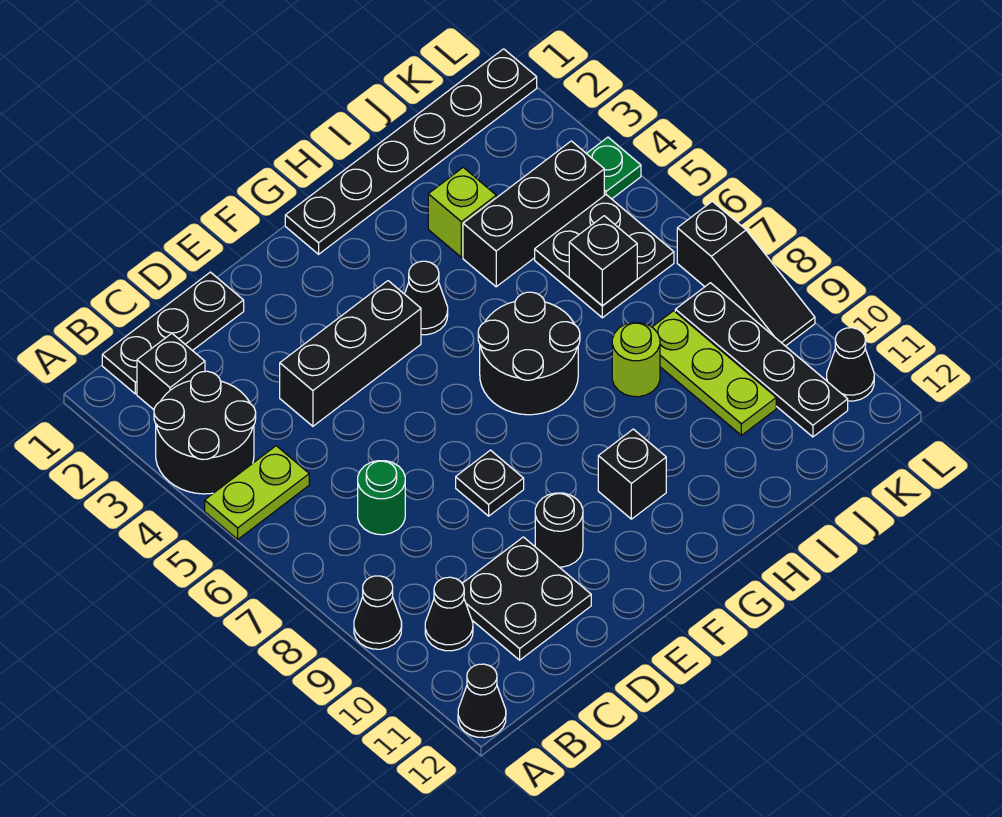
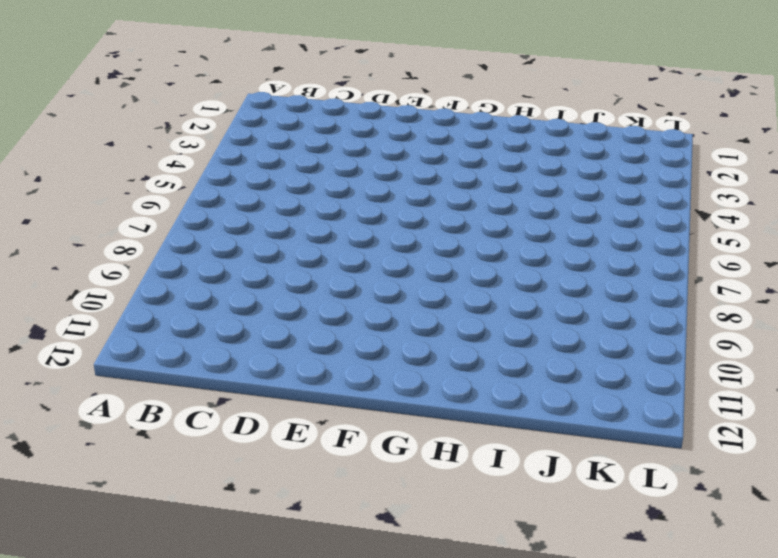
none -> black round brick A3:B4 level 1
none -> lime plate A5:B5 level 1
none -> black cone A9 level 1

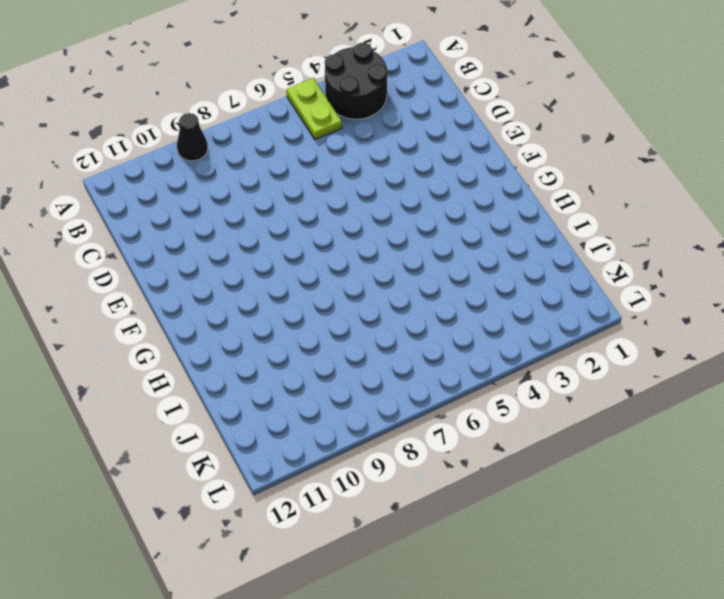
none -> black cone A12 level 1
none -> black plate B1:D1 level 1
none -> black brick B2 level 1

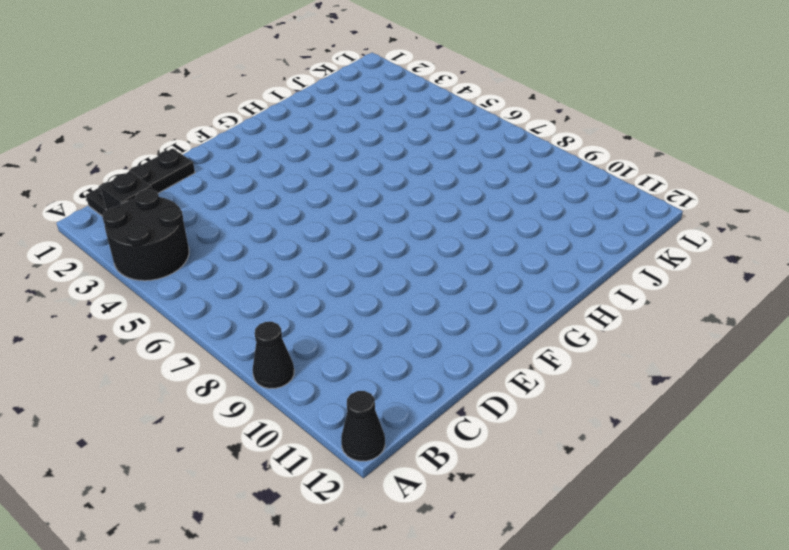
none -> lime plate A5:B5 level 1
none -> black cone B10 level 1
none -> green round brick C7 level 1

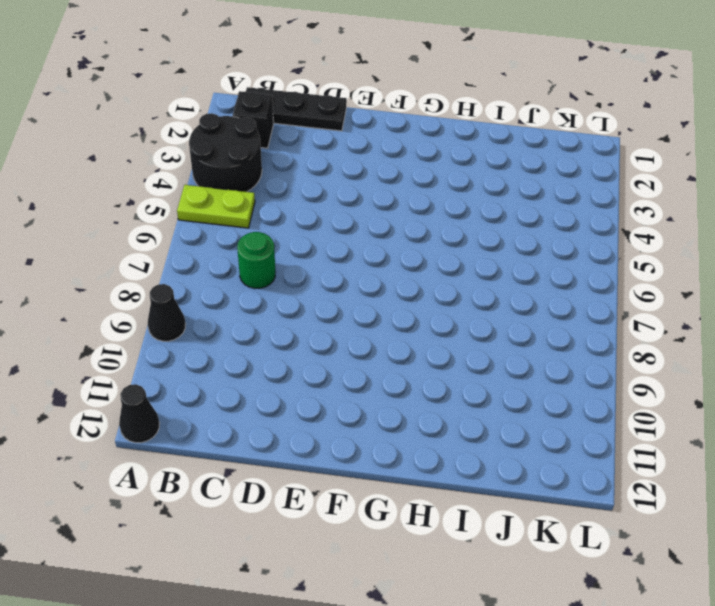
none -> black cone B10 level 1
none -> black plate C10:D11 level 1
none -> black brick D4:F4 level 1

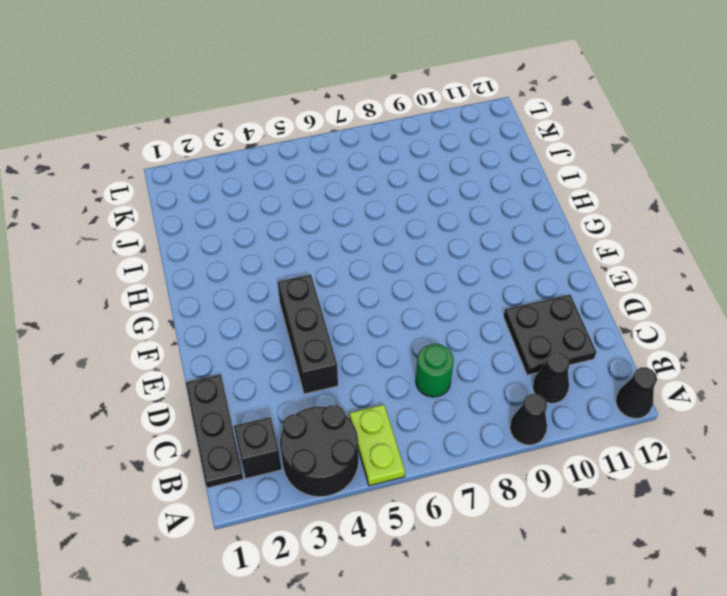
none -> black plate E8 level 1
none -> black round brick E10 level 1
none -> black plate G1:L1 level 1

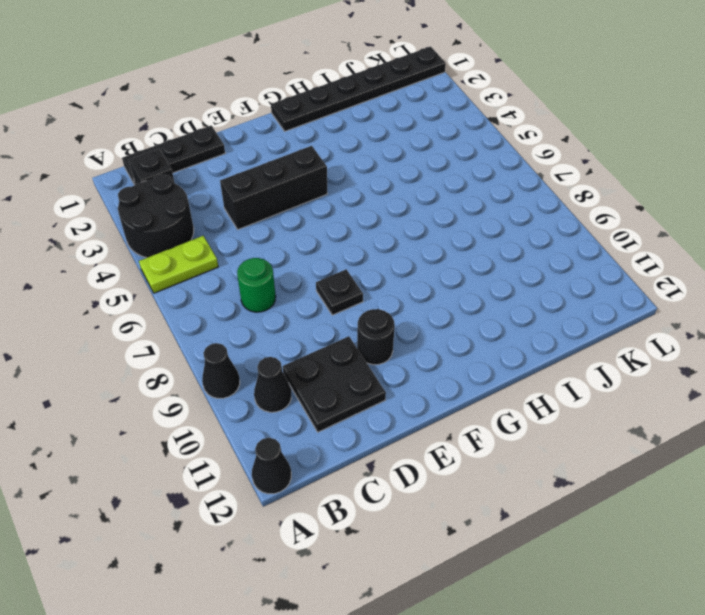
none -> black cone G4 level 1
none -> black round brick G6:H7 level 1
none -> black brick G10 level 1

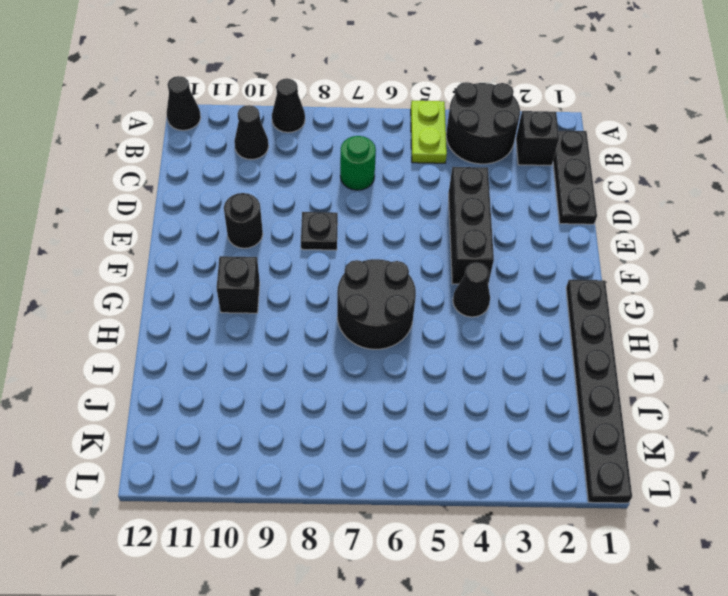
none -> black plate C10:D11 level 1
none -> lime brick I3 level 1
none -> black brick I4:K4 level 1

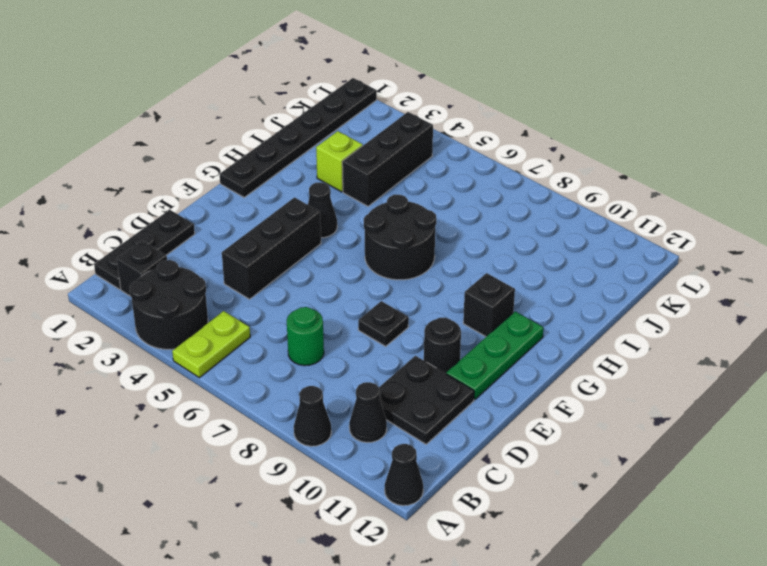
green plate E11:G11 level 1 -> none
none -> lime round brick I8 level 1
none -> black plate J5:K6 level 1
none -> lime plate J8:J10 level 1

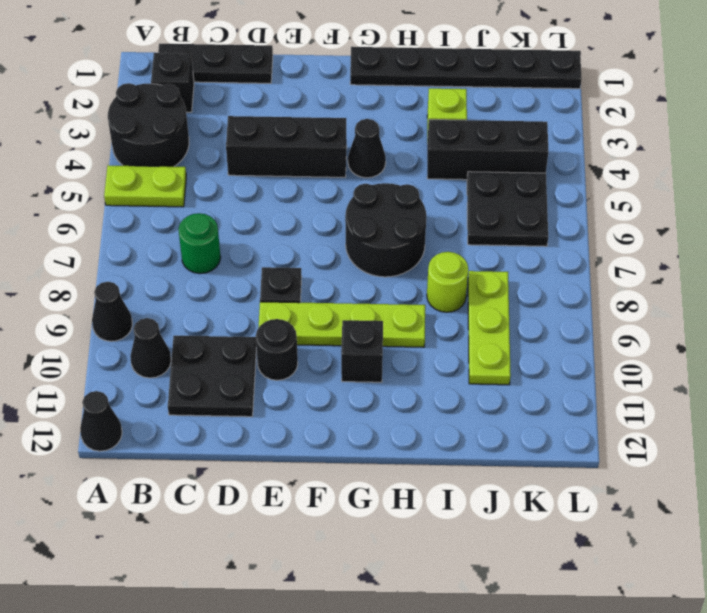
lime plate E9:H9 level 1 -> none
none -> black plate K8:K11 level 1
none -> green plate L4 level 1
none -> black slope L7:L9 level 1 top 7

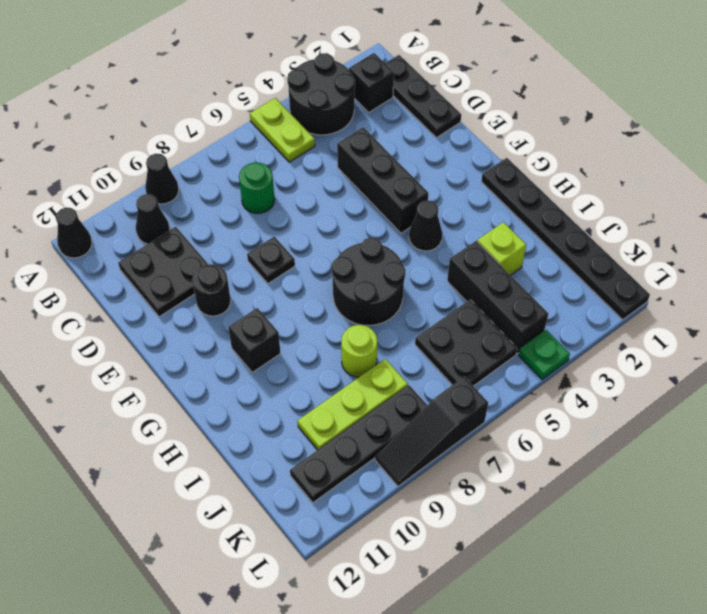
none -> black cone L11 level 1
none -> black brick J6 level 2

